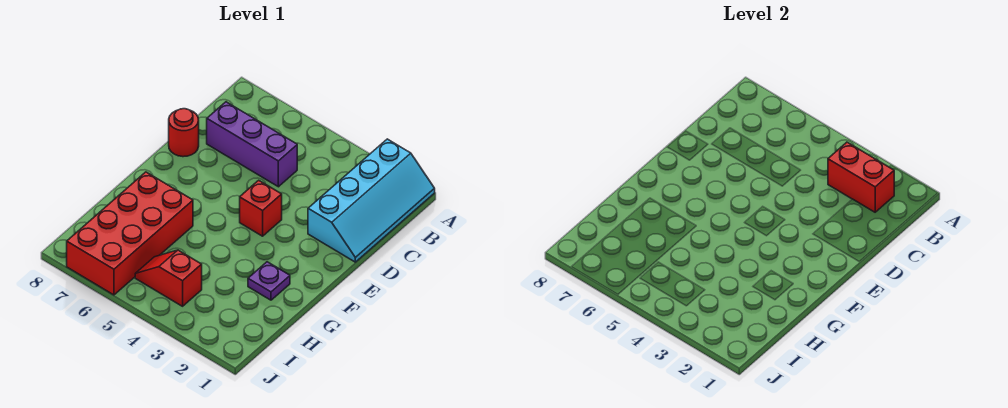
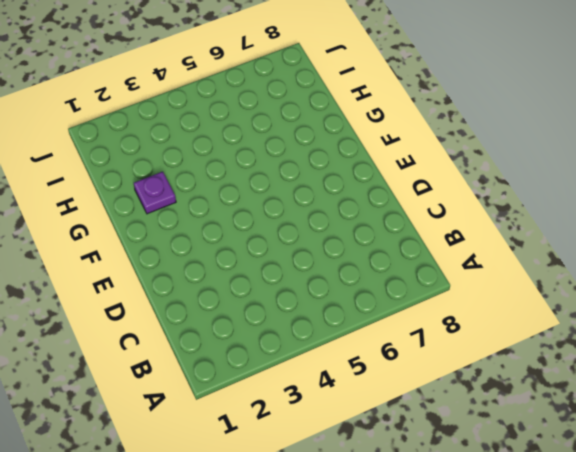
none -> cyan slope A1:D2 level 1 top 2
none -> purple brick C5:C7 level 1

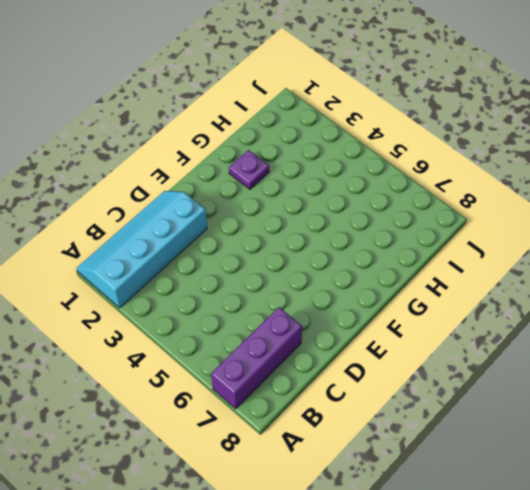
purple brick A7:C7 level 1 -> purple brick C5:C7 level 1
none -> red round brick D8 level 1
none -> red brick E4 level 1

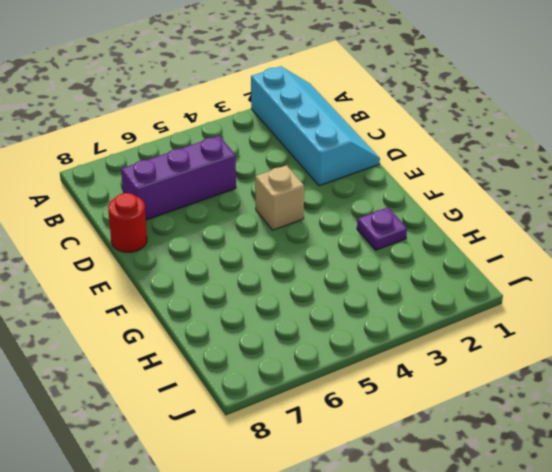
tan brick E4 level 1 -> red brick E4 level 1
none -> red brick G6:J7 level 1
none -> red slope I4:I5 level 1 top 4

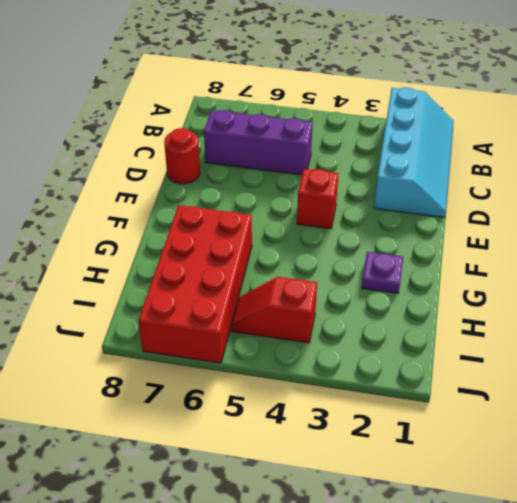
none -> red brick B2:B3 level 2

